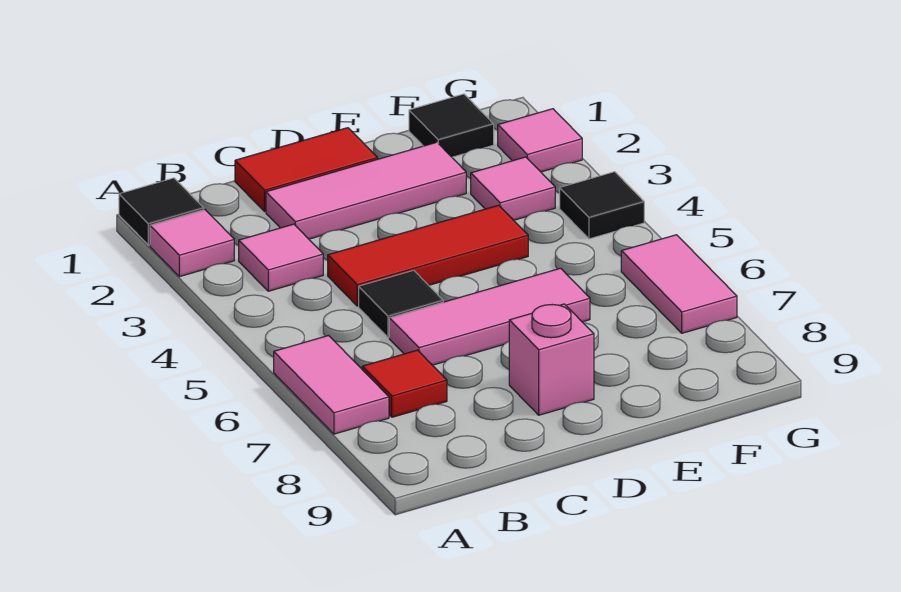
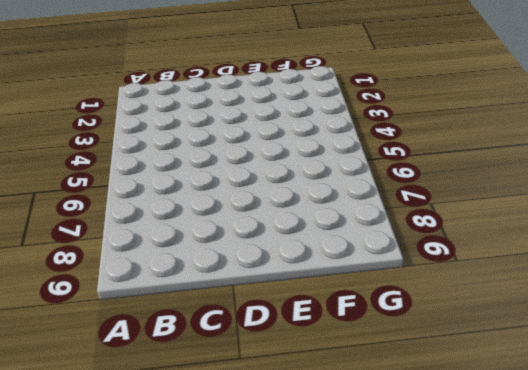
none -> black tile A1 level 1
none -> pink tile A2 level 1
none -> pink tile A6:A7 level 1

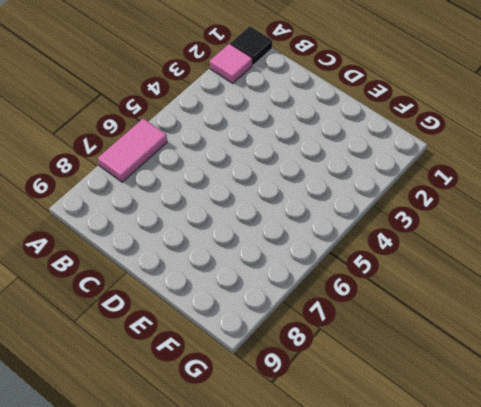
none -> pink tile B3 level 1
none -> red tile B7 level 1
none -> red tile C1:D1 level 1

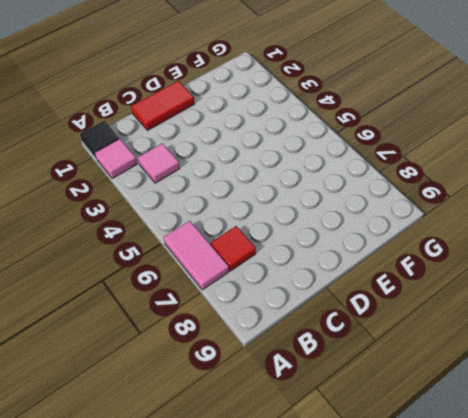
none -> pink tile C2:E2 level 1
none -> red tile C4:E4 level 1
none -> black tile C5 level 1

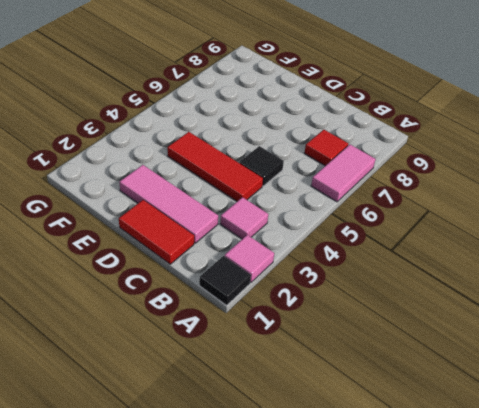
none -> pink tile C6:E6 level 1
none -> pink brick D8 level 1
none -> black tile F1 level 1

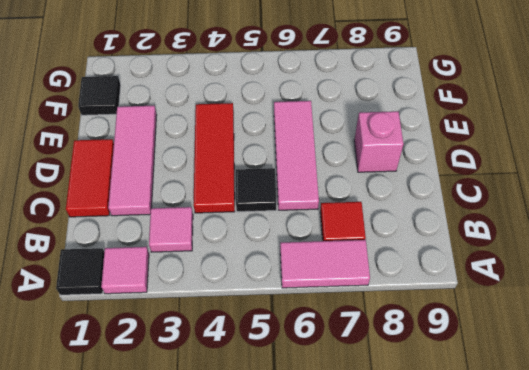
none -> pink tile F3 level 1
none -> pink tile G2 level 1
none -> black tile G4 level 1

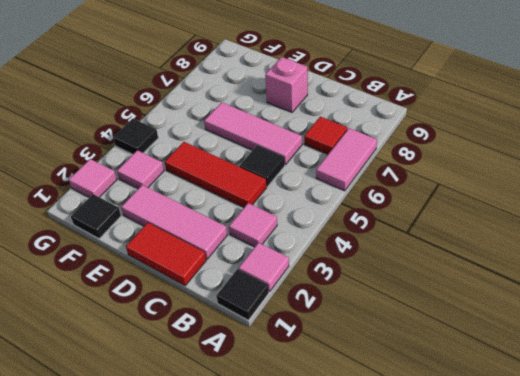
none -> pink tile G6:G7 level 1

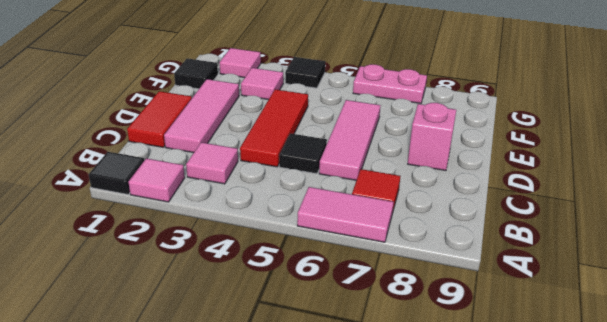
pink plate G6:G7 level 1 -> pink tile G6:G7 level 1

